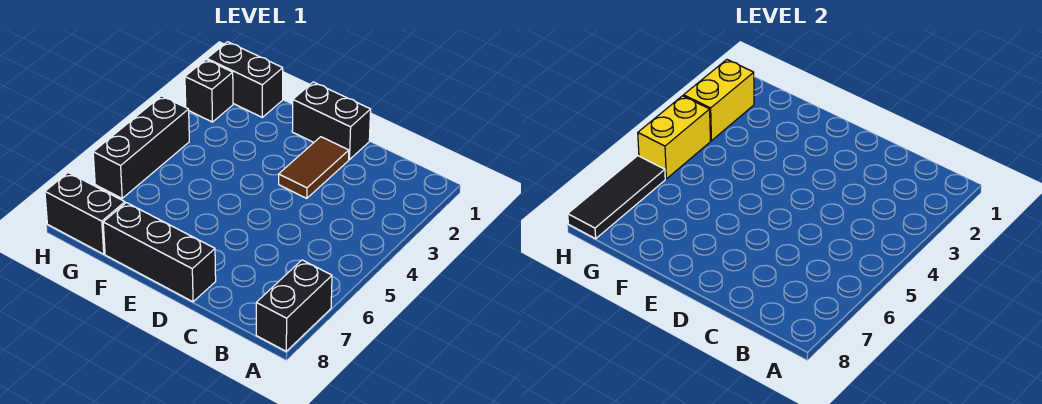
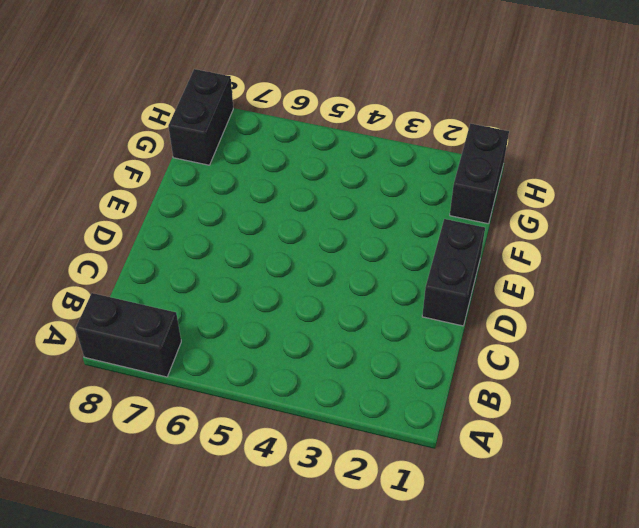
none -> brown tile D2:D3 level 1
none -> black brick D8:F8 level 1

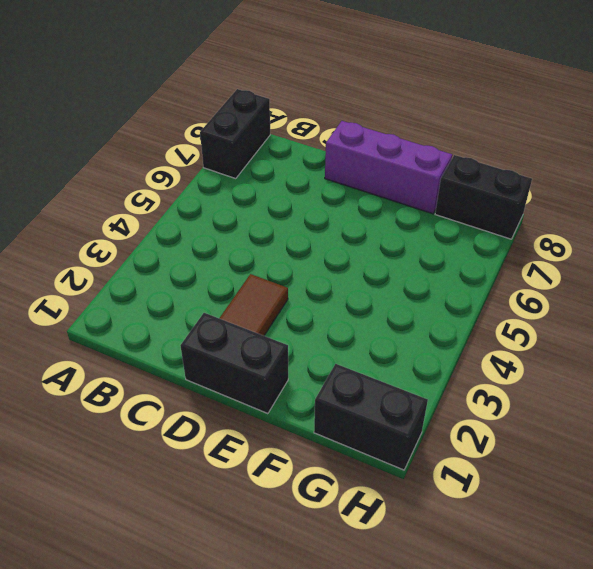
purple brick D8:F8 level 1 -> black brick D8:F8 level 1
none -> black brick H2 level 1
none -> black brick H4:H6 level 1

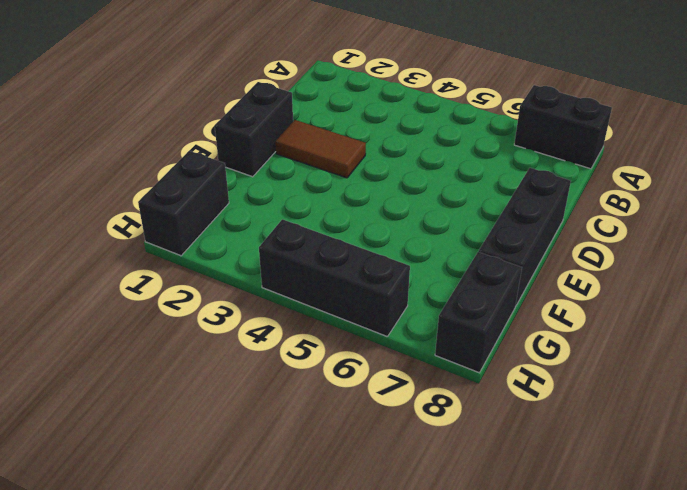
none -> black brick H2 level 1
none -> yellow brick H2:H3 level 2

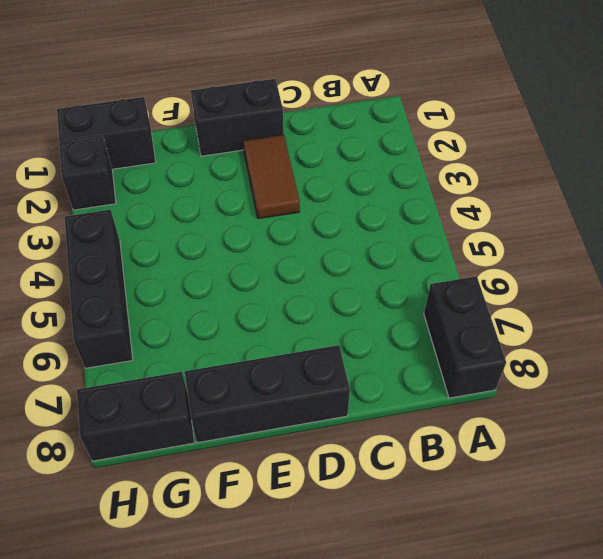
none -> yellow brick H2:H3 level 2
none -> yellow brick H4:H5 level 2

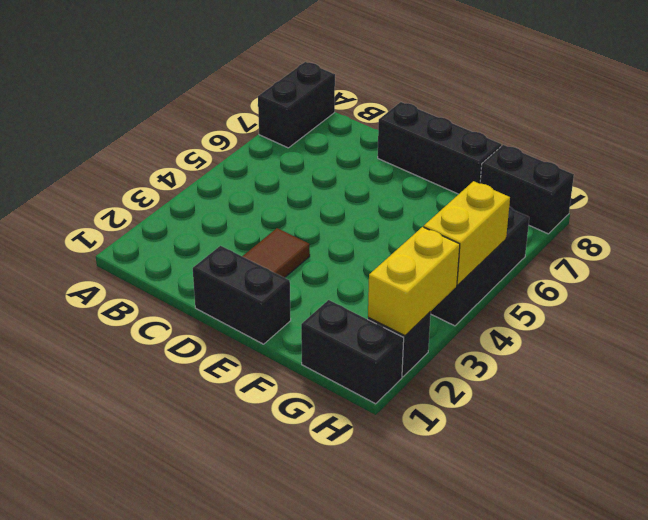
none -> black tile H6:H8 level 2

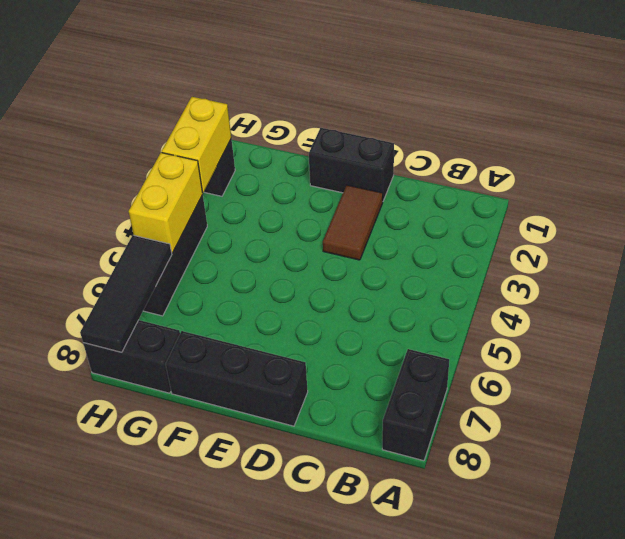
none -> black brick G1:H1 level 1

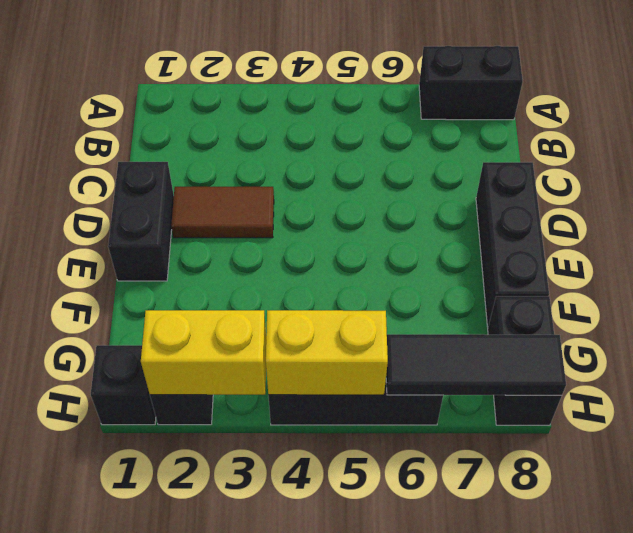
black brick H1 level 1 -> black brick G1:H1 level 1

